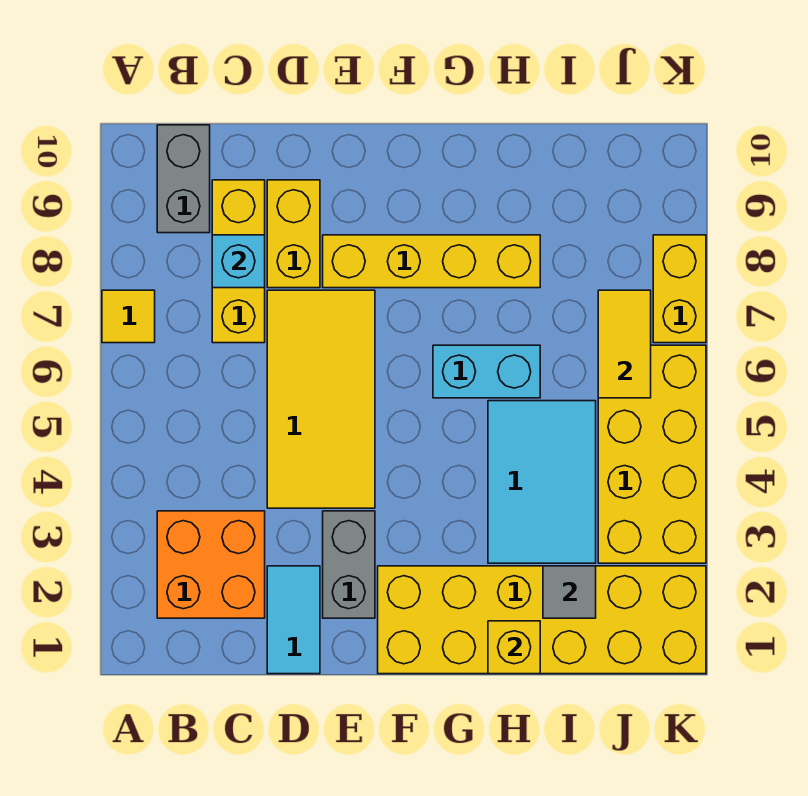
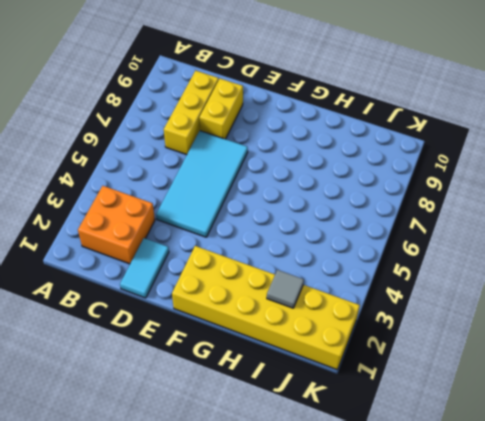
cyan tile D4:E7 level 1 -> yellow tile D4:E7 level 1
none -> yellow tile A7 level 1
none -> grey brick B9:B10 level 1
none -> grey brick E2:E3 level 1

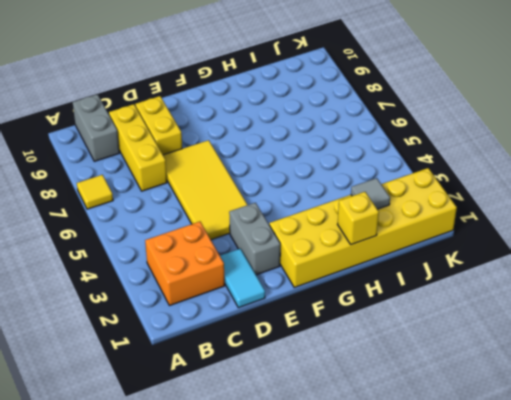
none -> yellow brick E8:H8 level 1
none -> cyan brick G6:H6 level 1
none -> cyan tile H3:I5 level 1

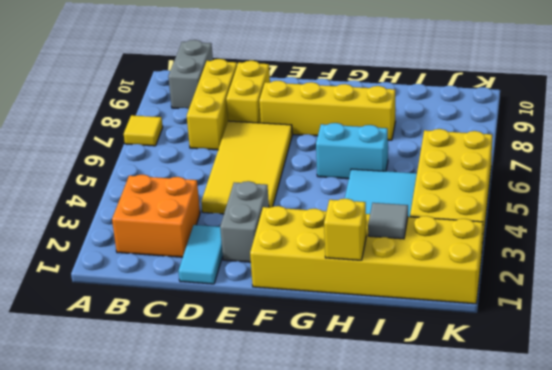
none -> yellow brick K7:K8 level 1
none -> cyan brick C8 level 2
none -> yellow tile J6:J7 level 2

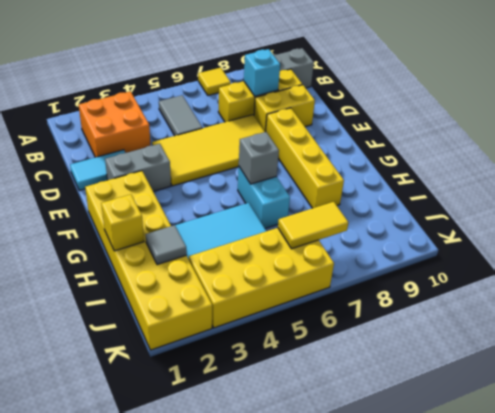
grey tile B5:C5 level 1 -> none
grey brick G6 level 2 -> none
none -> yellow brick K7:K8 level 1

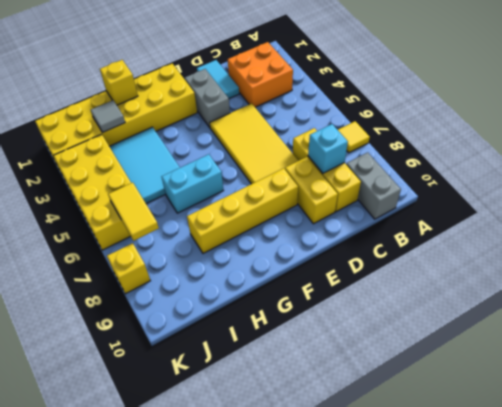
yellow brick K8 level 1 -> yellow brick K7:K8 level 1

